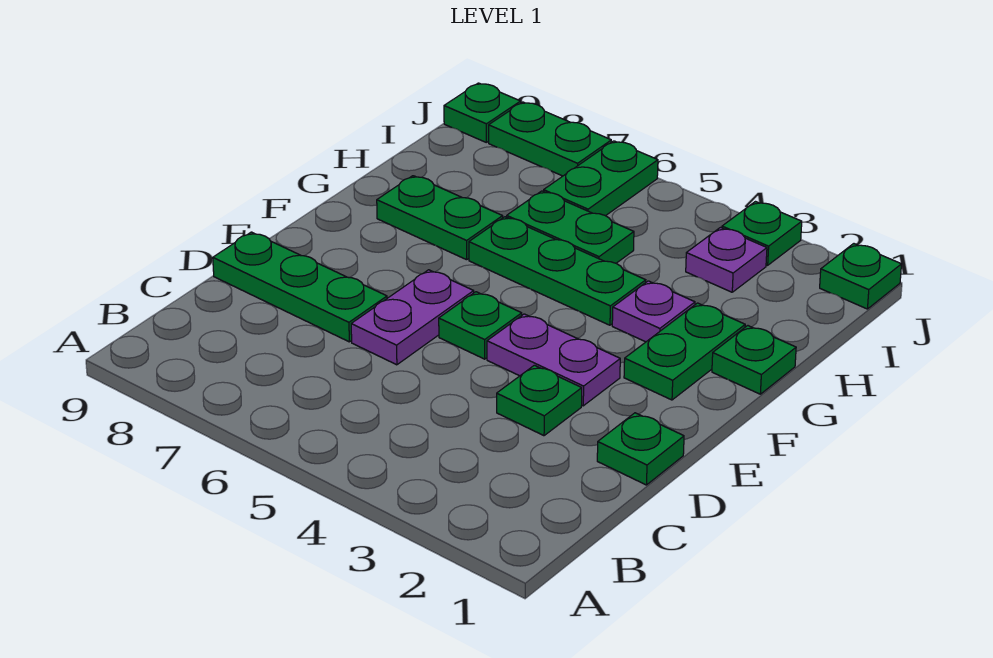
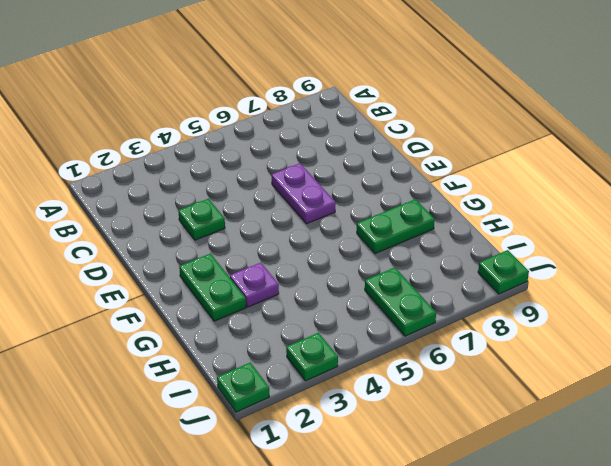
none -> green plate D1 level 1
none -> green plate D7:D9 level 1
none -> purple plate E3:E4 level 1

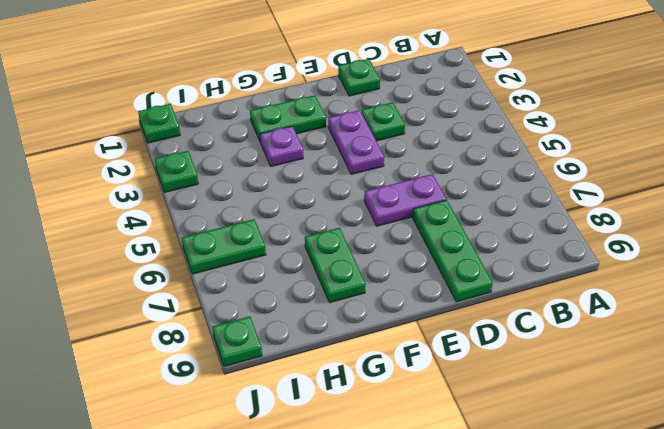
none -> green plate E5 level 1
none -> green plate G1 level 1
none -> green plate G4:G6 level 1

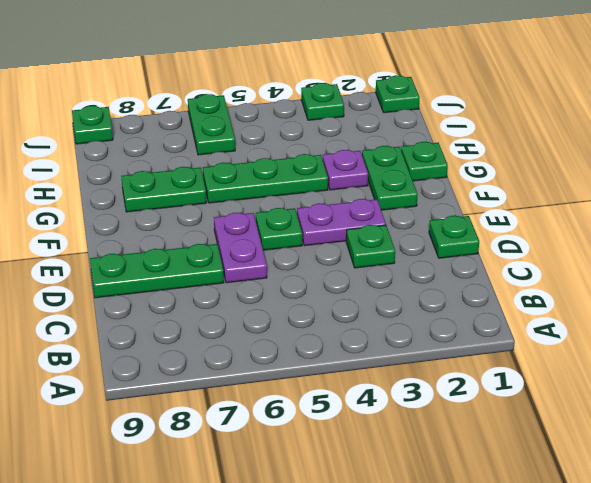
none -> green plate H5:H6 level 1
none -> purple plate I3 level 1
none -> green plate J7:J8 level 1

